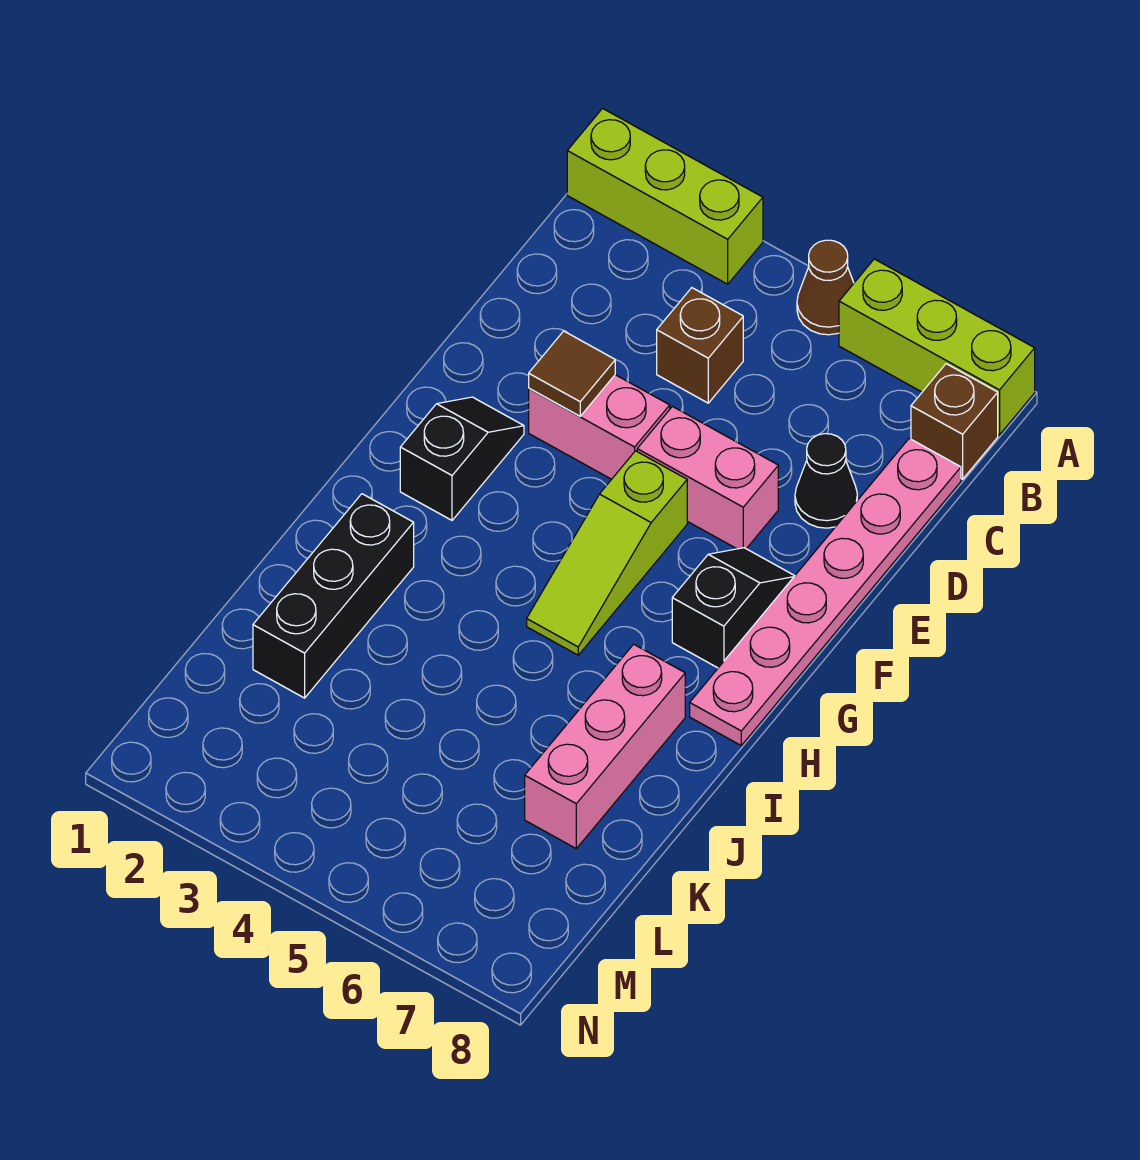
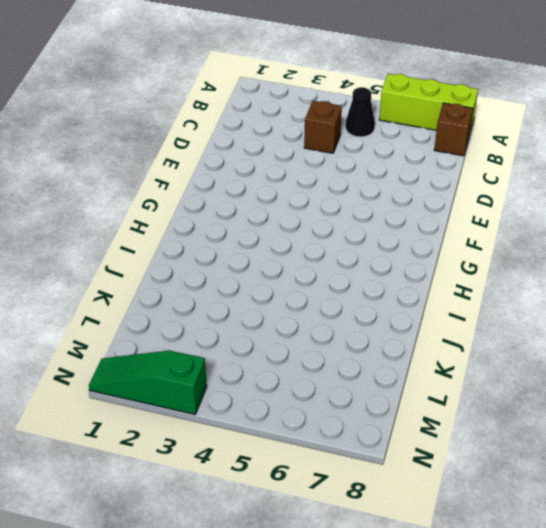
black cone B5 level 1 -> black cone D7 level 1
green slope N1:N3 level 1 top 3 -> none
none -> lime brick A1:A3 level 1
none -> brown cone A5 level 1
none -> pink plate C8:H8 level 1

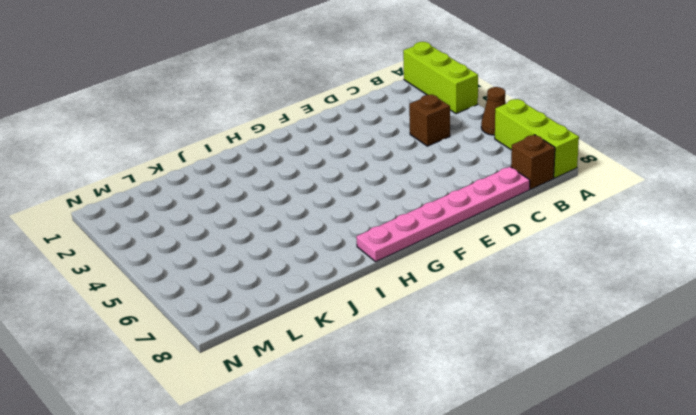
none -> black cone D7 level 1
none -> pink brick E3:E4 level 1
none -> pink brick E5:E6 level 1

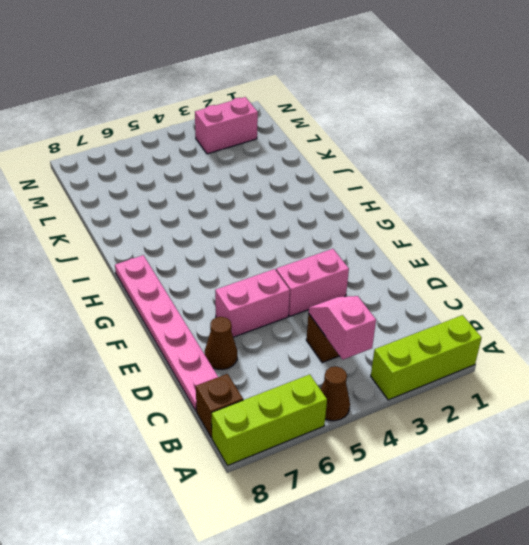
pink slope B4:C4 level 2 top B -> none
brown cone D7 level 1 -> black cone D7 level 1
pink brick M2:M3 level 1 -> none
none -> black slope F2:G2 level 1 top G
none -> lime slope F5:H5 level 1 top F
none -> black slope F7:G7 level 1 top G

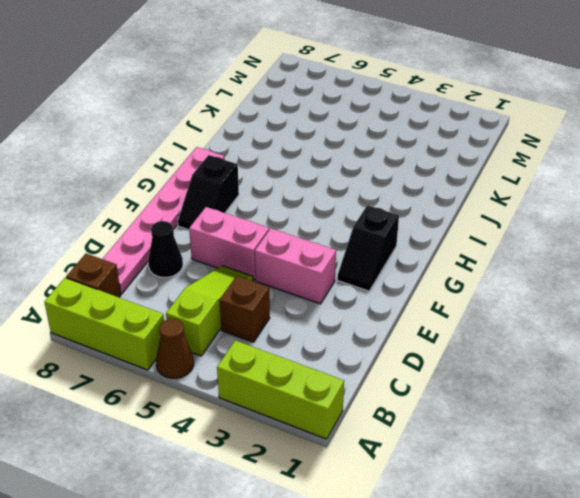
lime slope B5:D5 level 1 top B -> lime slope F5:H5 level 1 top F
none -> black brick I2:K2 level 1
none -> pink brick I7:K7 level 1
none -> brown tile E3 level 2

